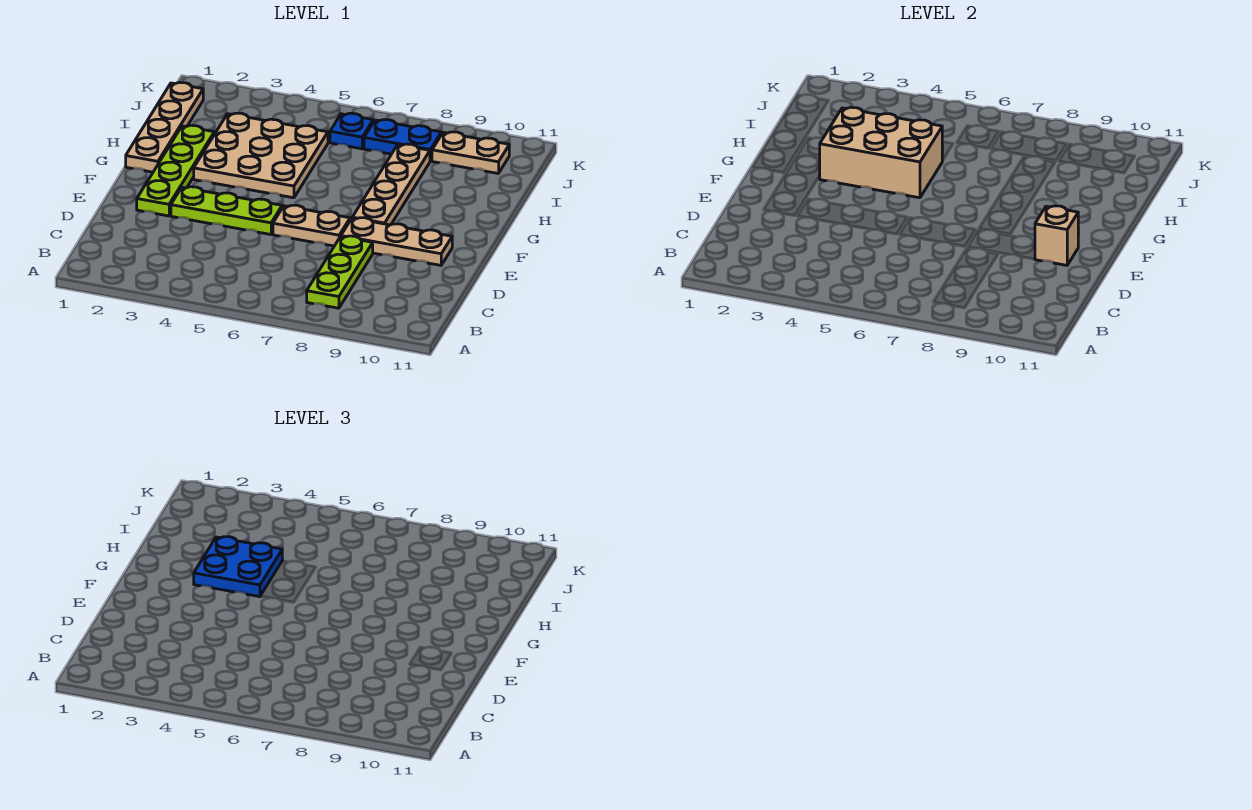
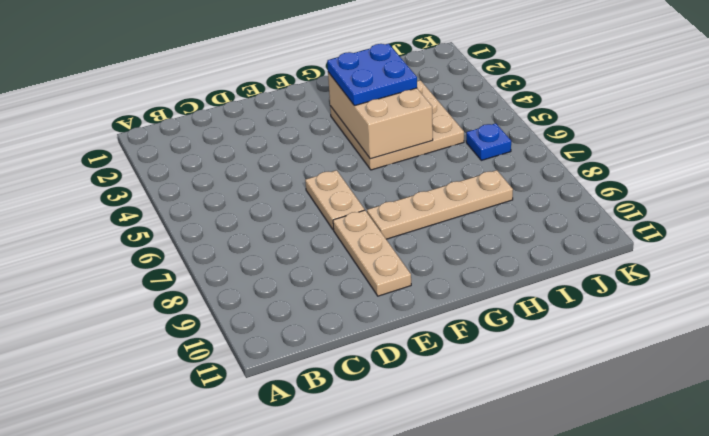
none -> lime plate B8:D8 level 1
none -> lime plate E2:H2 level 1
none -> lime plate E3:E5 level 1

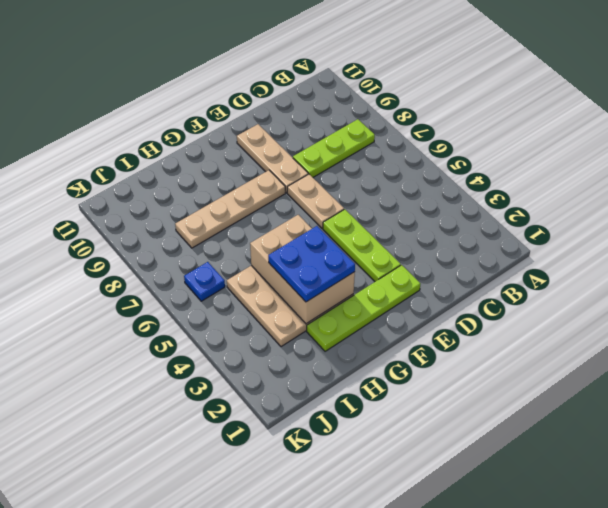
none -> tan plate G1:J1 level 1
none -> blue plate J7:J8 level 1
none -> tan plate J9:J10 level 1

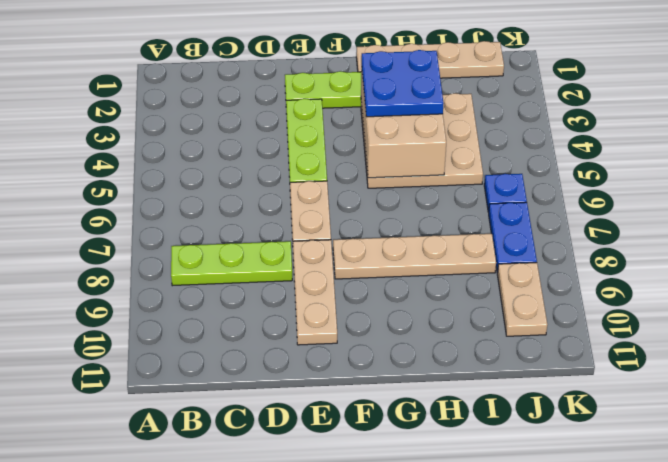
none -> tan brick E10 level 2

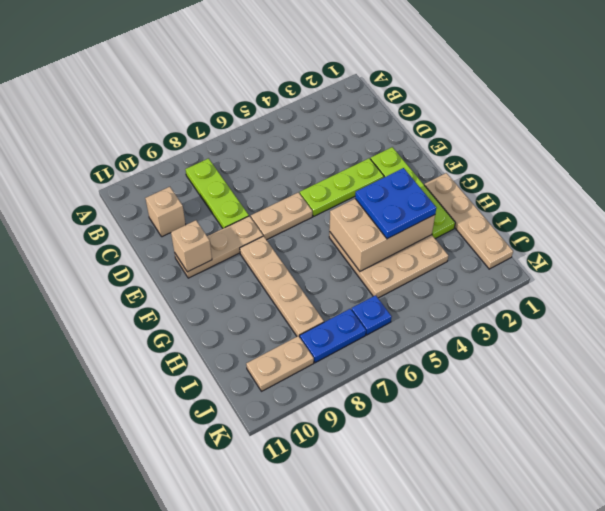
tan brick C10 level 1 -> none

